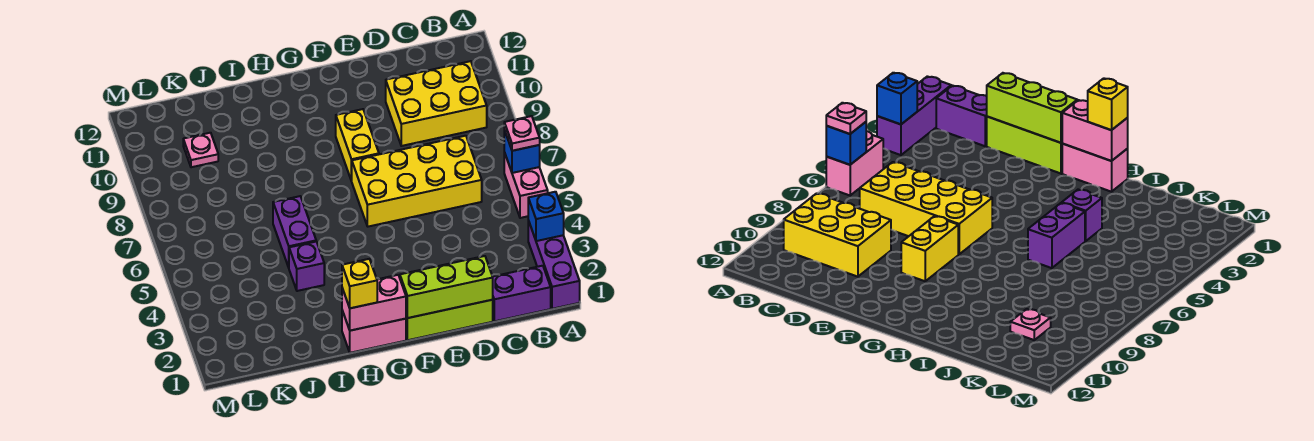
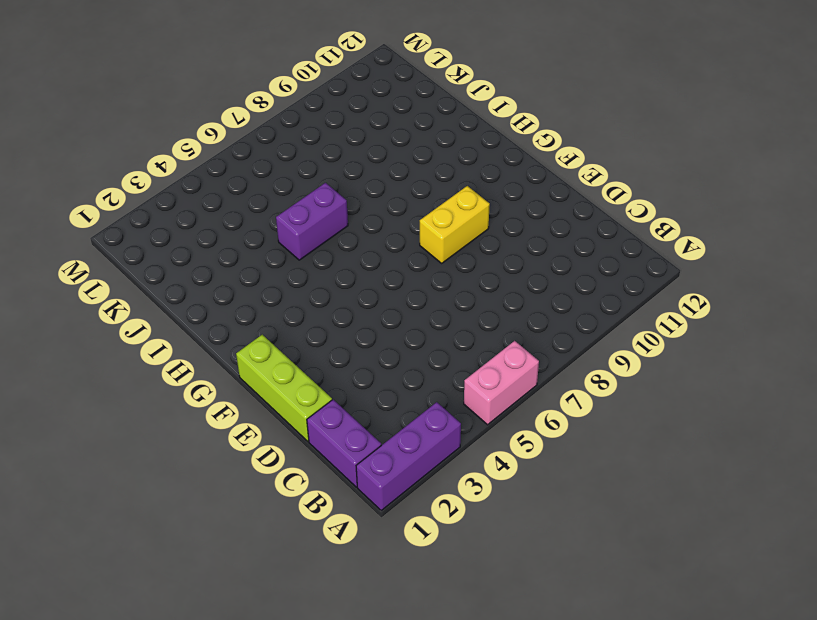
none -> yellow brick B9:D10 level 1
none -> yellow brick C6:F7 level 1
none -> pink brick G1:H1 level 1

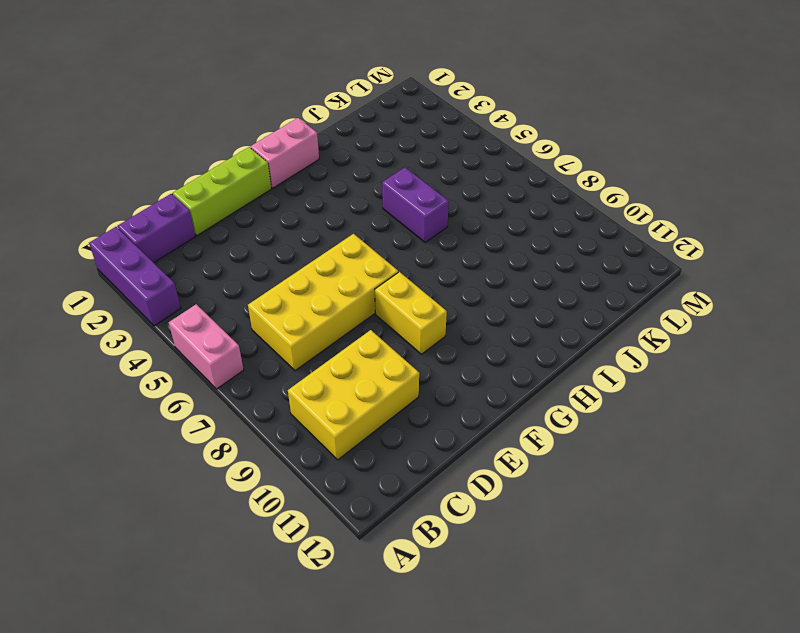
none -> purple brick I4 level 1
none -> pink plate K10 level 1
none -> blue brick A3 level 2

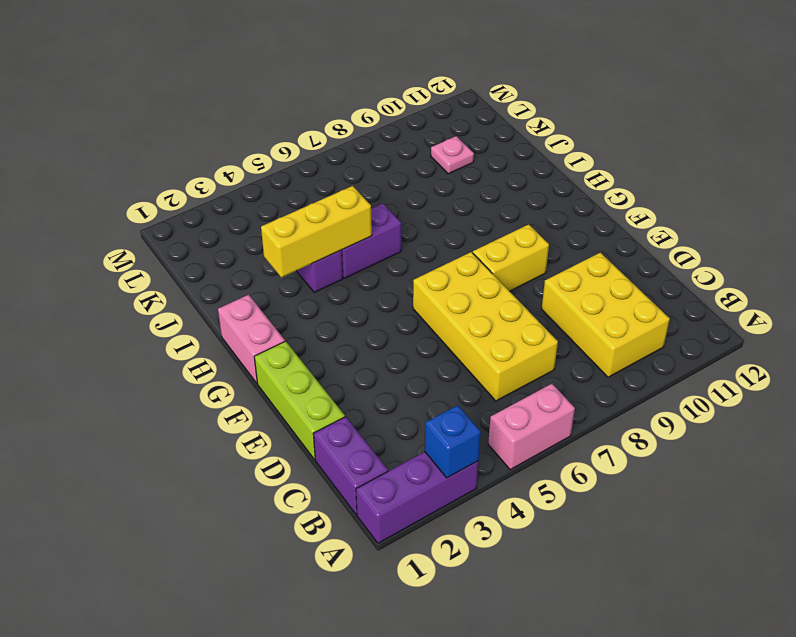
yellow brick I3:I5 level 2 -> none
none -> blue brick A6 level 2
none -> lime brick D1:F1 level 2
none -> pink brick G1:H1 level 2

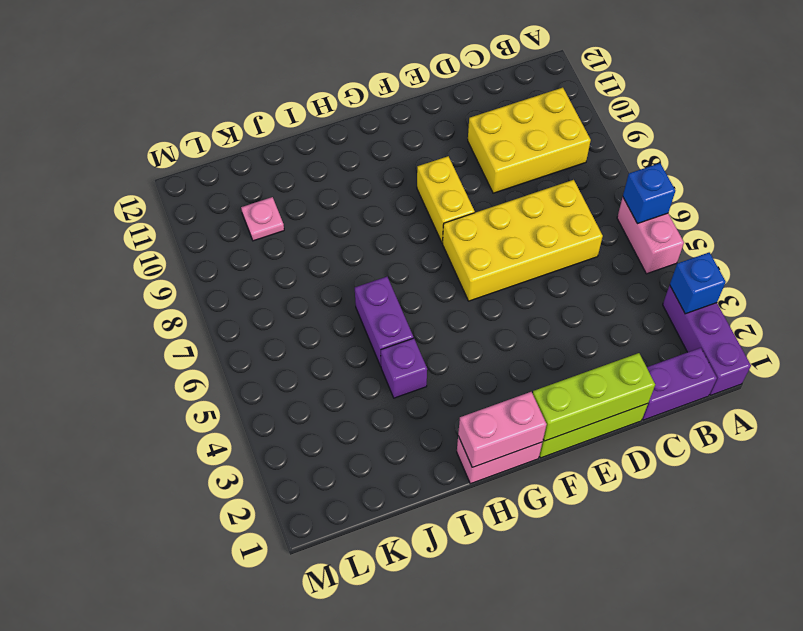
none -> pink plate A6 level 3
none -> yellow brick H1 level 3

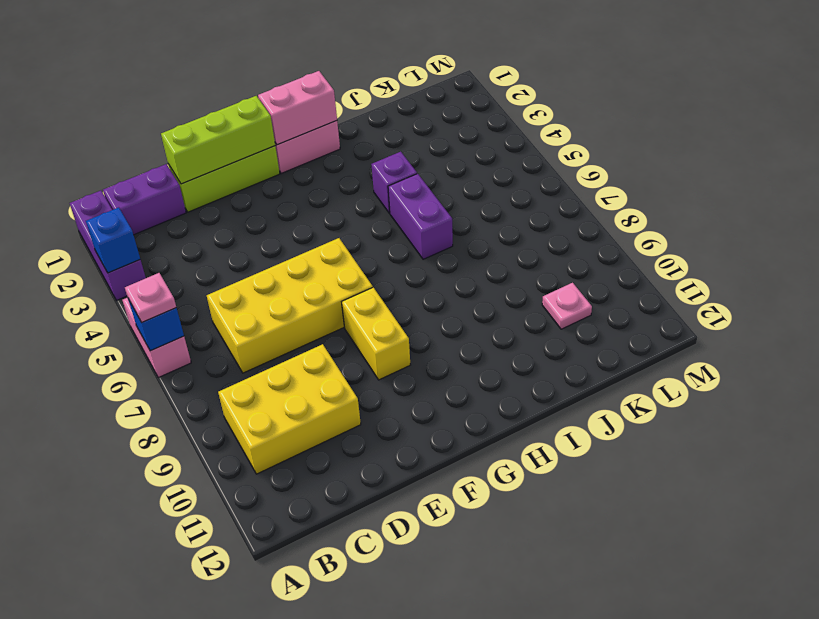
none -> yellow brick H1 level 3

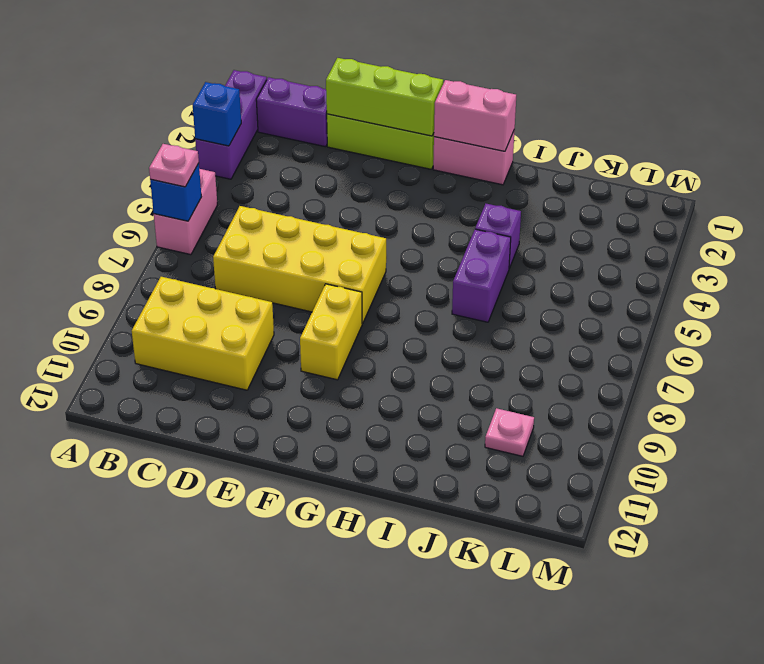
none -> yellow brick H1 level 3

